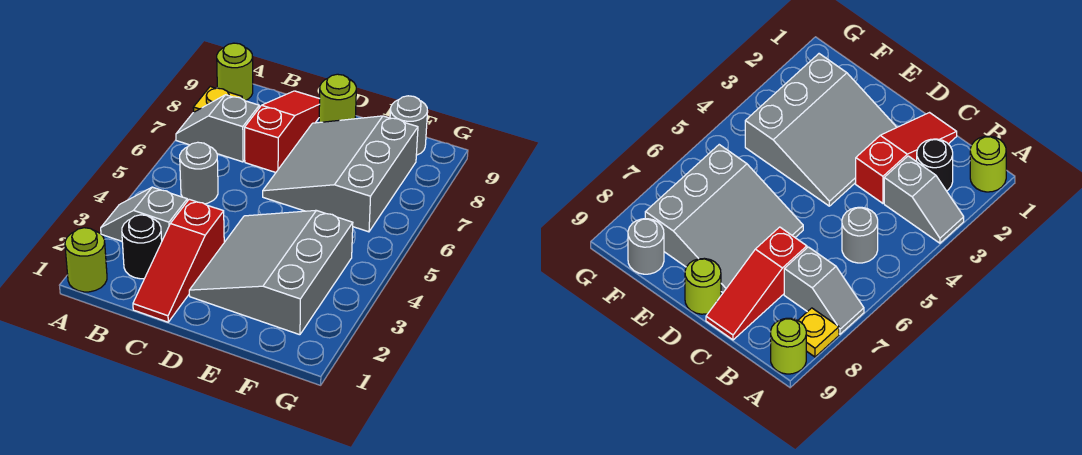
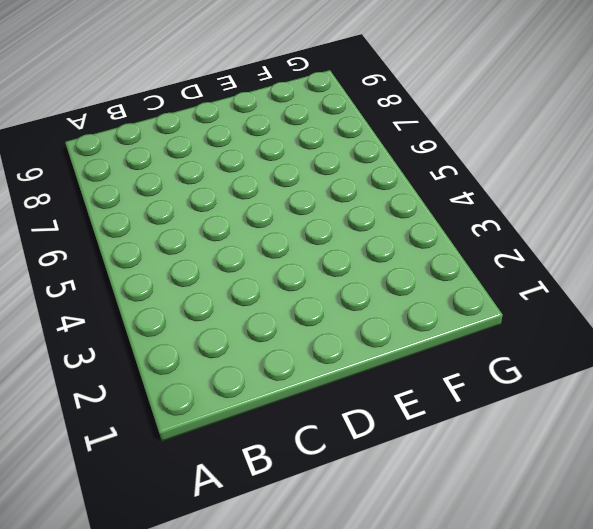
none -> lime round brick A1 level 1
none -> grey slope A3:B3 level 1 top B
none -> grey slope A7:B7 level 1 top B

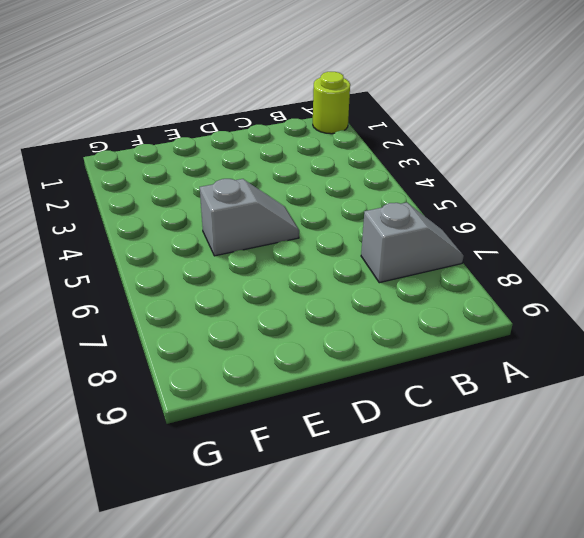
grey slope D5:E5 level 1 top E -> grey slope A3:B3 level 1 top B
none -> yellow plate A8 level 1
none -> lime round brick A9 level 1
none -> black round brick B2 level 1

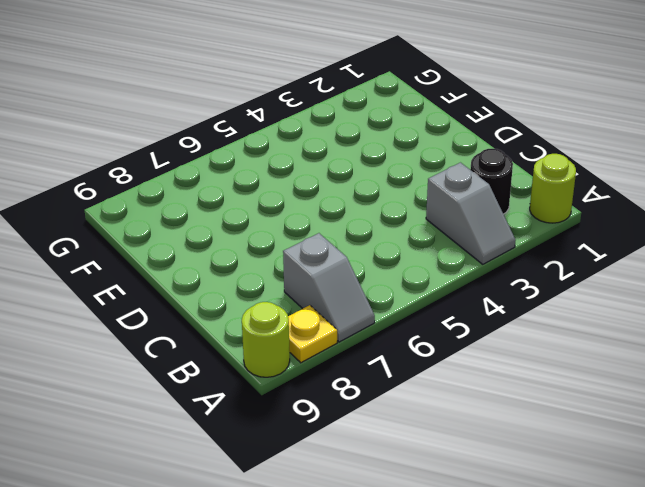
none -> grey round brick B5 level 1
none -> red slope C1:C3 level 1 top 3
none -> red slope C7:C9 level 1 top 7

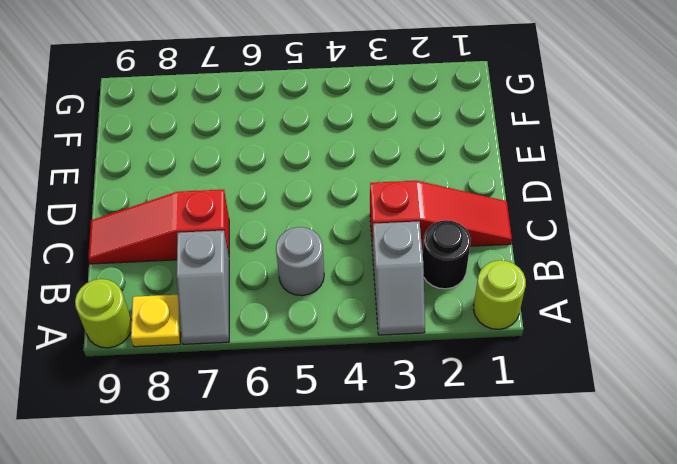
none -> grey slope D2:F4 level 1 top F
none -> grey slope D6:F8 level 1 top F
none -> lime round brick D9 level 1

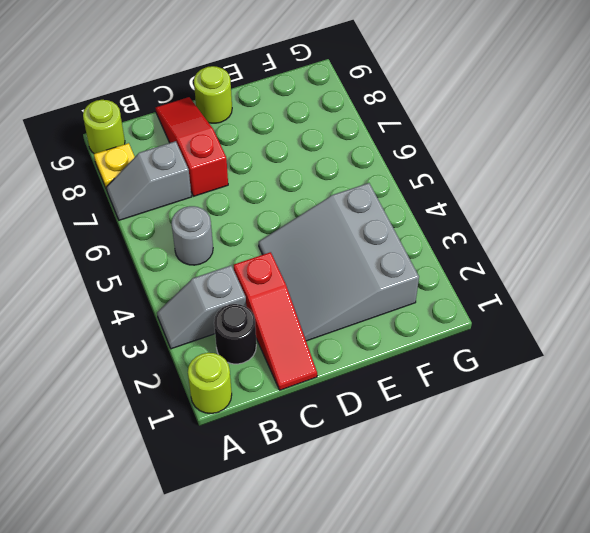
none -> grey slope D6:F8 level 1 top F
none -> grey round brick F9 level 1

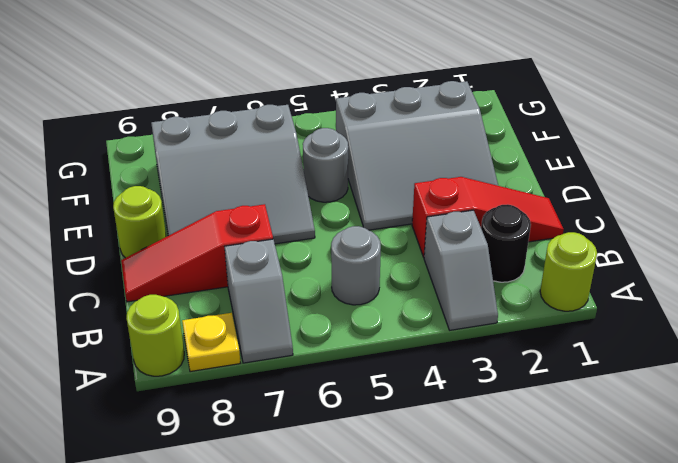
grey round brick E5 level 1 -> grey round brick F9 level 1

